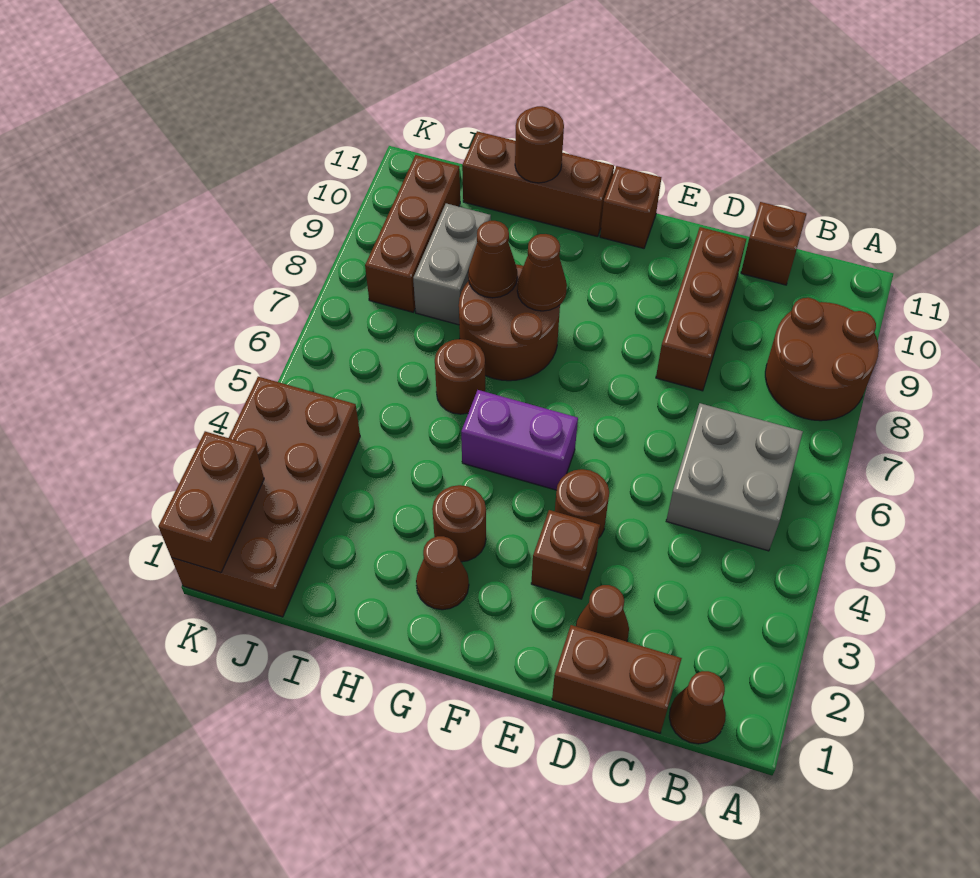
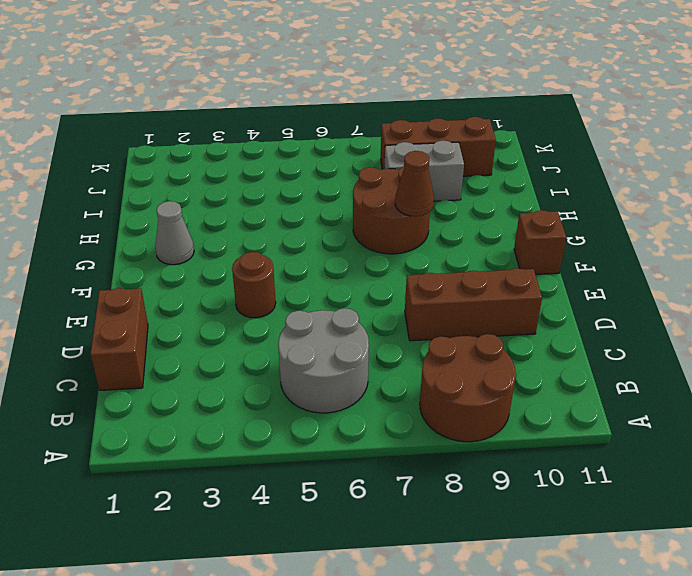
grey round brick B5:C6 level 1 -> grey brick B5:C6 level 1
grey cone G2 level 1 -> brown cone G2 level 1
none -> brown cone B1 level 1
none -> brown brick C11 level 1
none -> brown cone D2 level 1

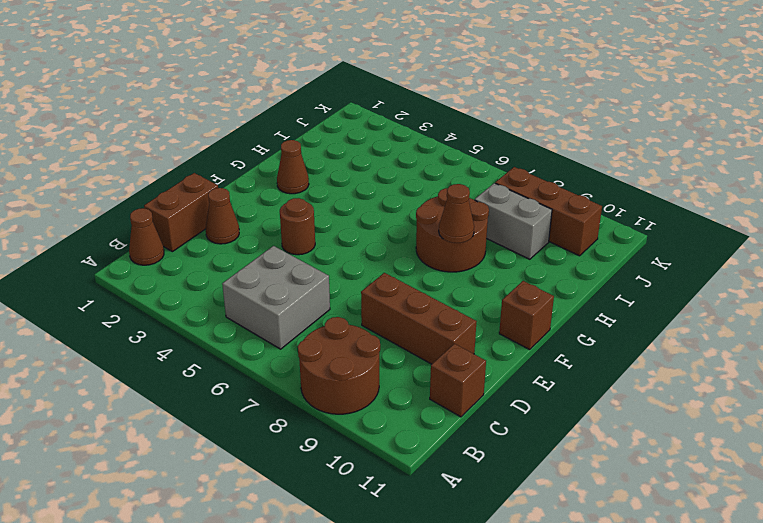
none -> brown brick E3 level 1
none -> purple brick F5:G5 level 1
none -> brown round brick G3 level 1

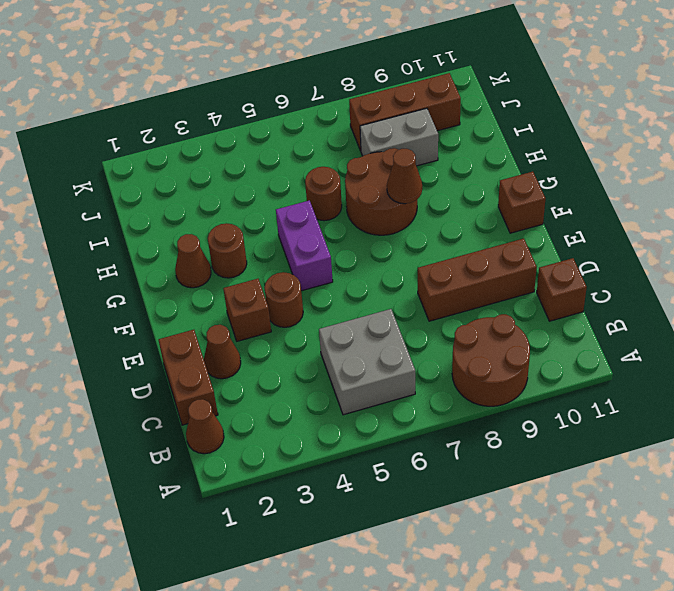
none -> brown brick G11:I11 level 1
none -> brown brick J1:K4 level 1
none -> brown cone H8 level 2

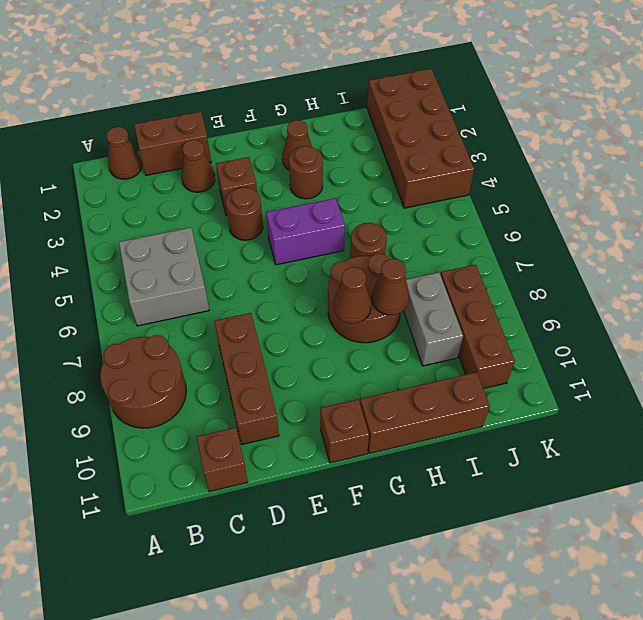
none -> brown round brick H11 level 2
none -> brown brick K1:K2 level 2

